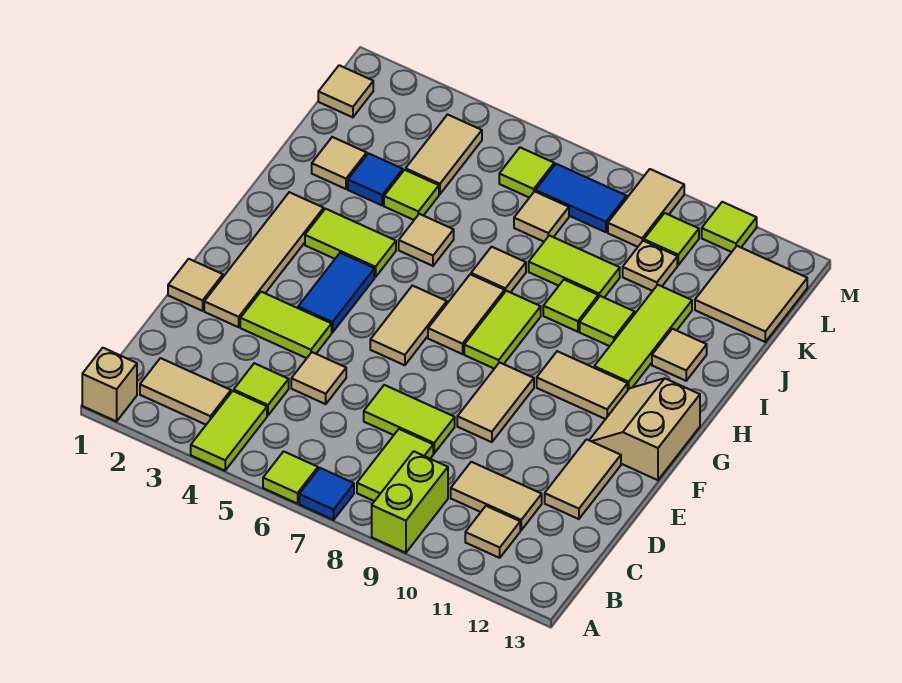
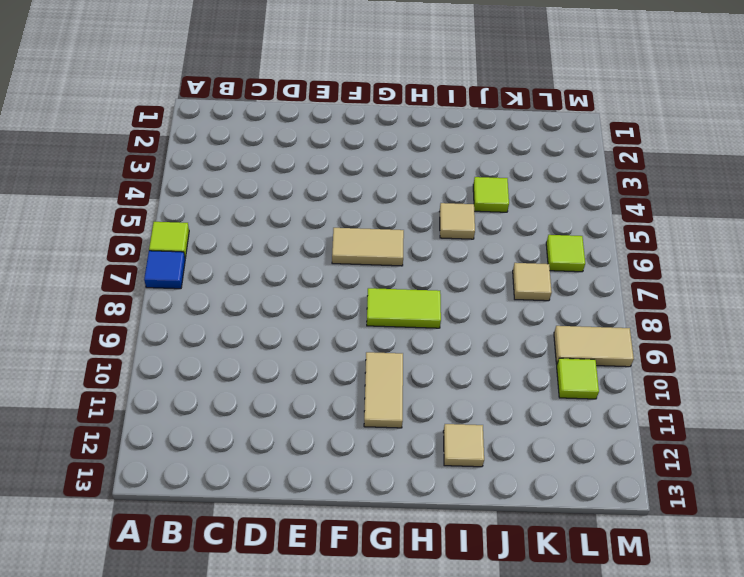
none -> tan brick A1 level 1
none -> lime tile A4:B4 level 1
none -> lime brick A9:B9 level 1
none -> tan tile B2:B3 level 1

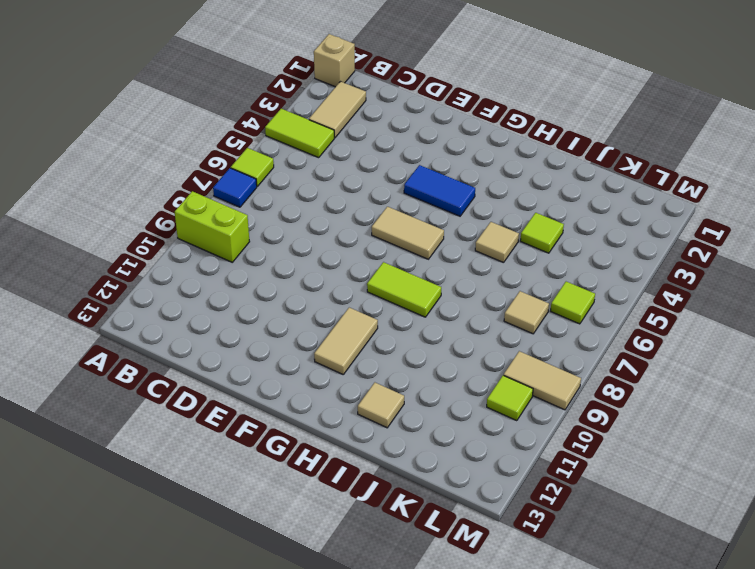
none -> lime tile B8:C8 level 1
none -> tan tile B11 level 1
none -> lime tile C4 level 1
none -> tan tile C10:C11 level 1

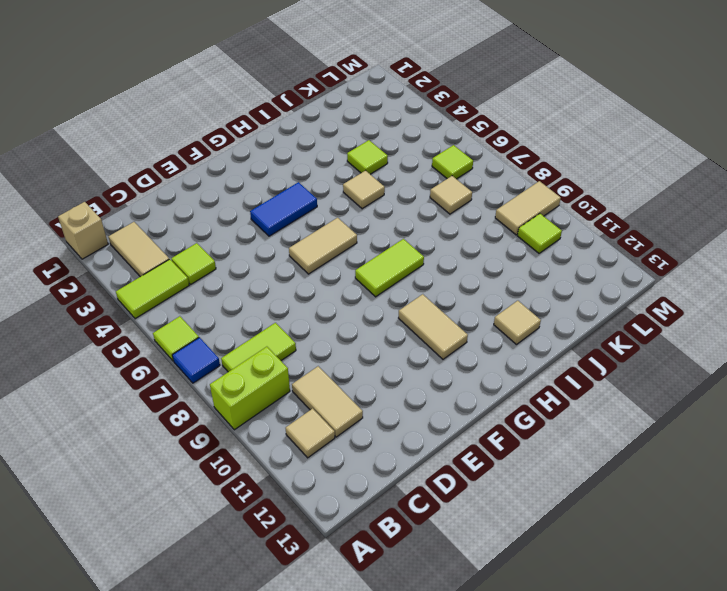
none -> tan tile D5 level 1
none -> lime tile D7:D8 level 1
none -> tan tile D12:E12 level 1
none -> tan tile E1 level 1

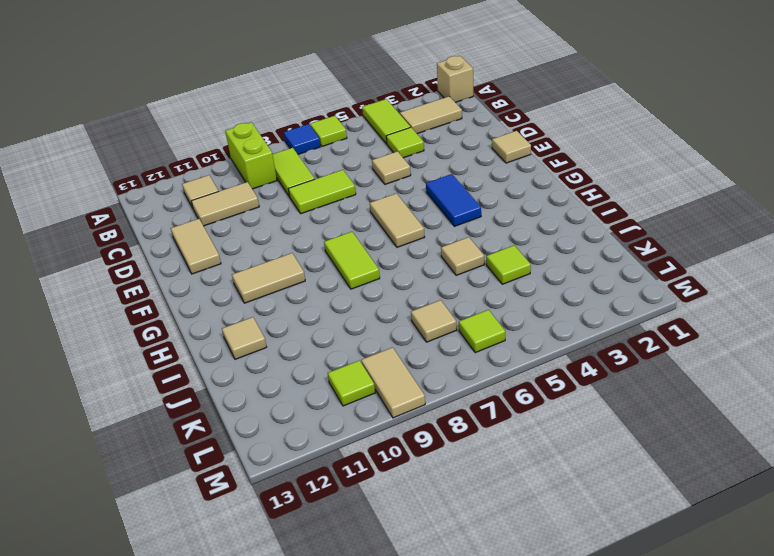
none -> tan tile E2:H2 level 1
none -> lime tile E3:E4 level 1
none -> tan tile E9:F9 level 1
none -> tan slope F12:G13 level 1 top 13

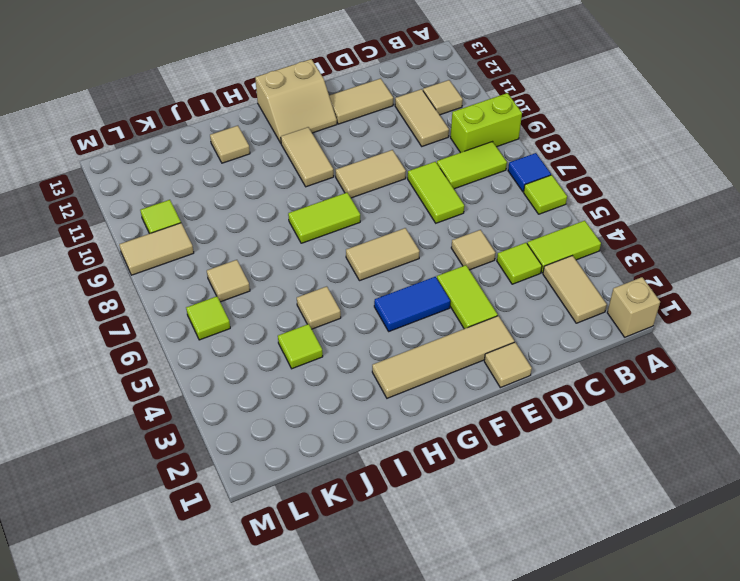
none -> tan tile G7:H7 level 1
none -> lime tile H3:H4 level 1
none -> lime tile H11:J11 level 1
none -> tan tile I7 level 1

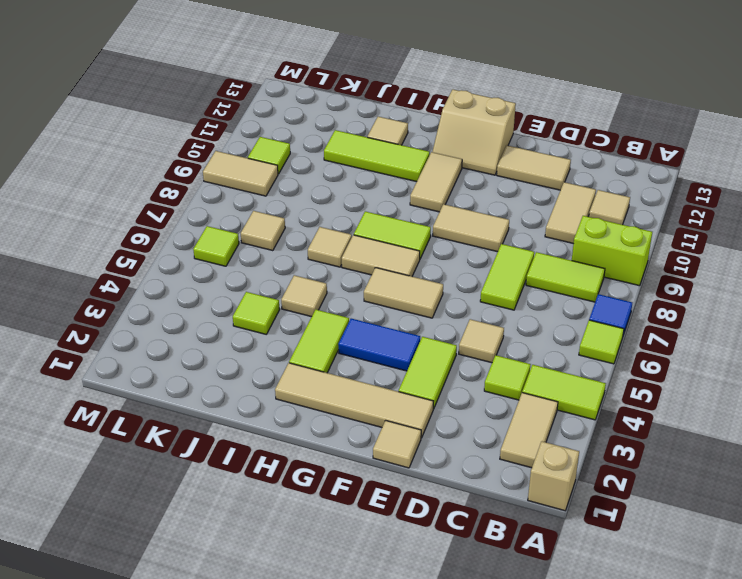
none -> lime tile I9 level 1
none -> lime tile I10 level 1
none -> tan tile J2 level 1
none -> blue tile J3 level 1

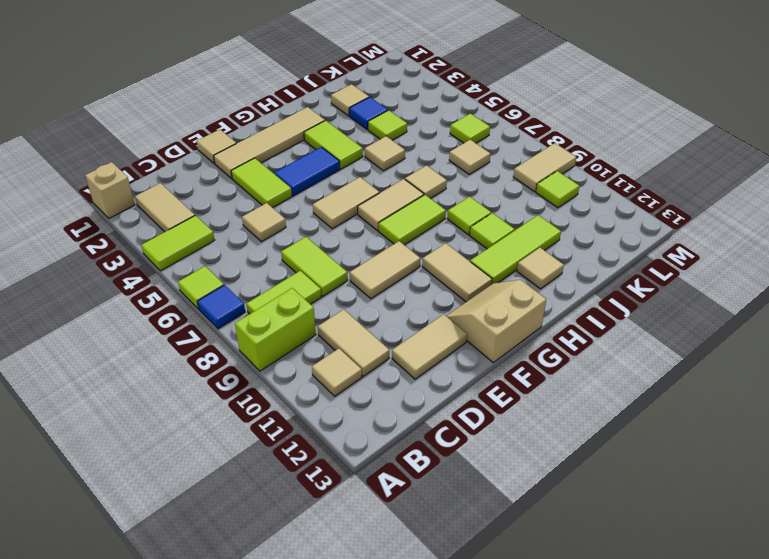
none -> lime tile C4 level 1
none -> lime tile J8:J9 level 1
none -> tan tile K4:L4 level 1
none -> tan plate K10 level 1

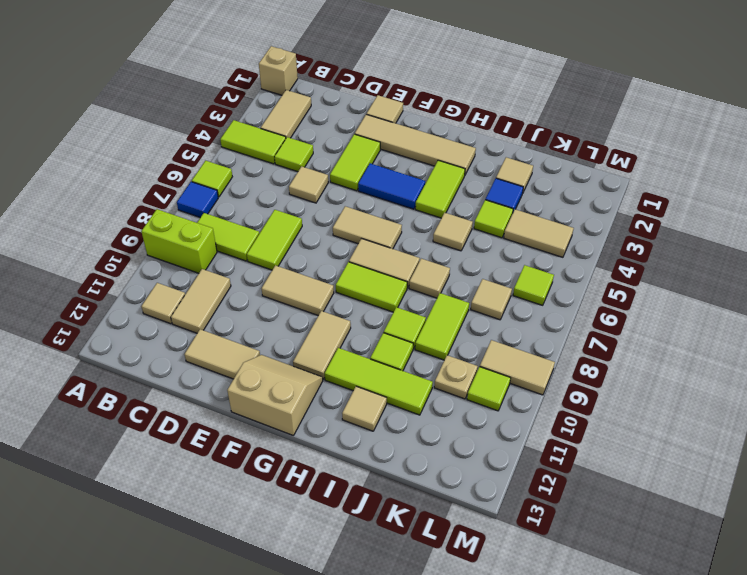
none -> tan tile K12:L13 level 1
none -> tan tile L1 level 1
none -> blue tile L7:L8 level 1
none -> lime tile M11 level 1

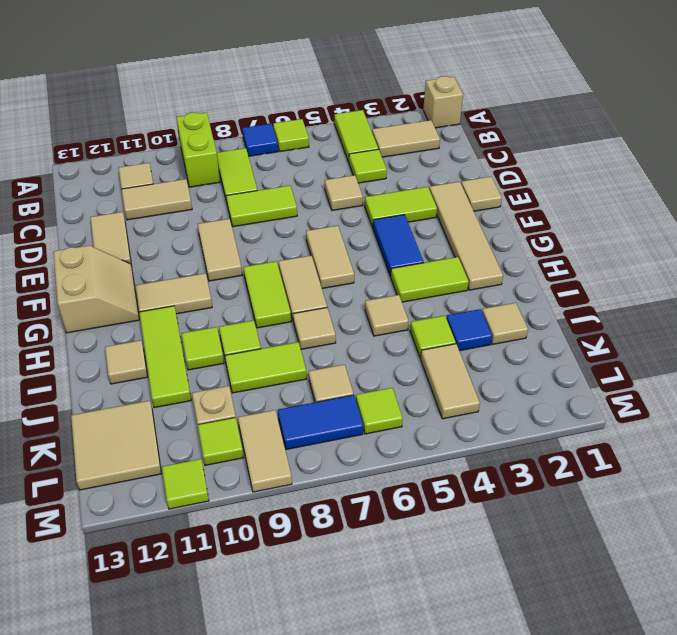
none -> tan tile L1 level 1

